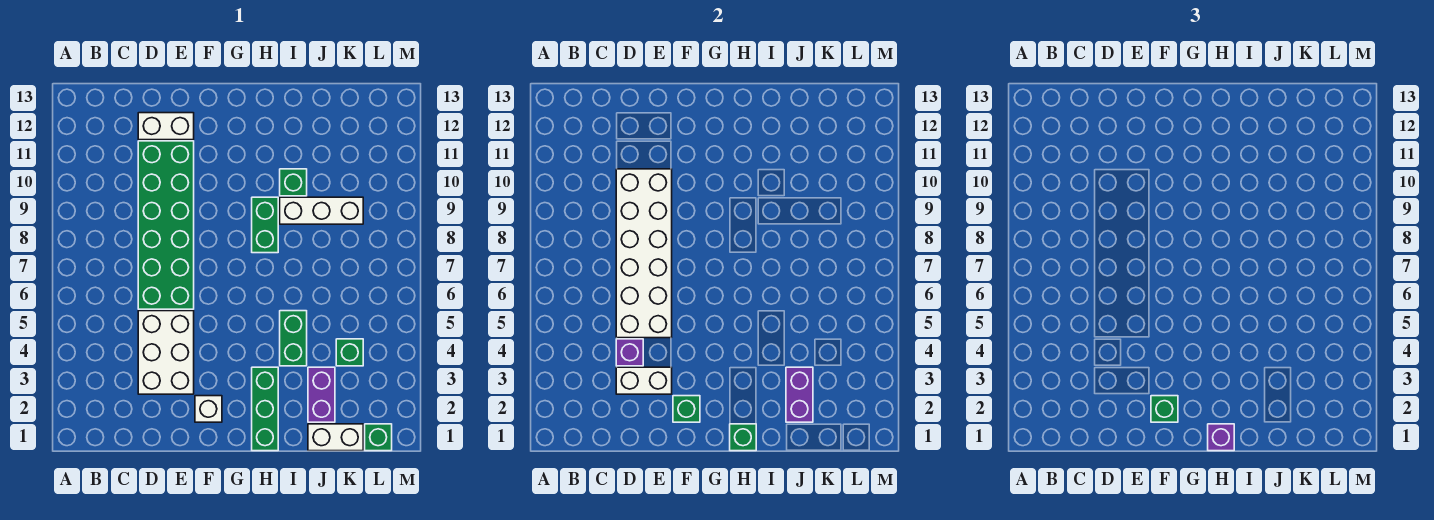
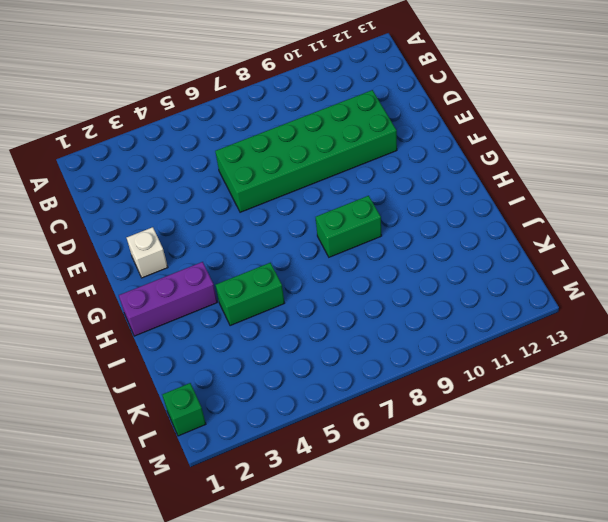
purple brick H1:H3 level 1 -> green brick H1:H3 level 1
none -> white brick D3:E5 level 1
none -> white brick D12:E12 level 1
none -> white brick I9:K9 level 1

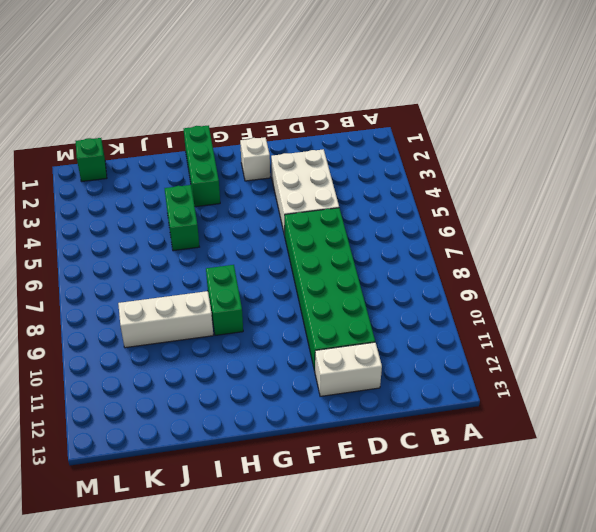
none -> green brick I10 level 1
none -> white brick J1:K1 level 1
none -> purple brick J2:J3 level 1

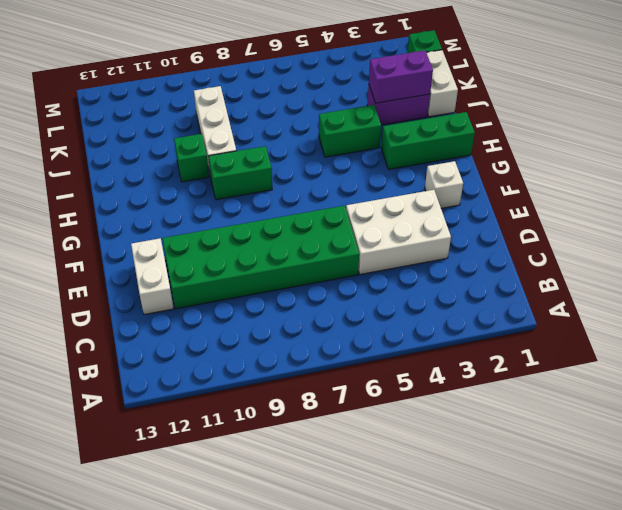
none -> green brick K4 level 1
none -> white brick D3:E3 level 2
none -> purple brick D4 level 2

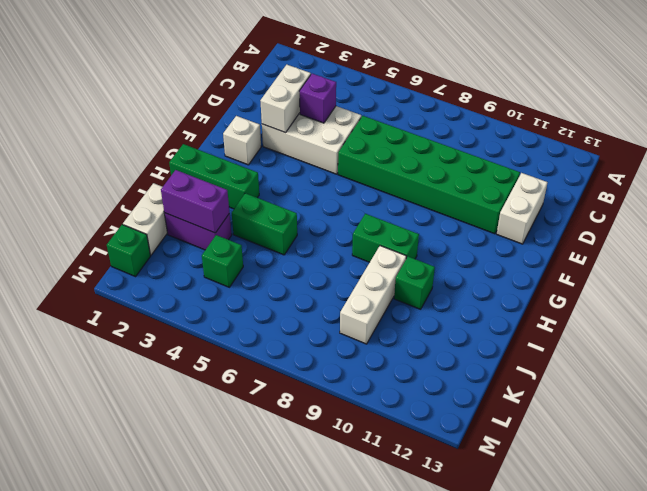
none -> white brick D5:E10 level 2
none -> green brick F2 level 2
none -> green brick H1 level 2

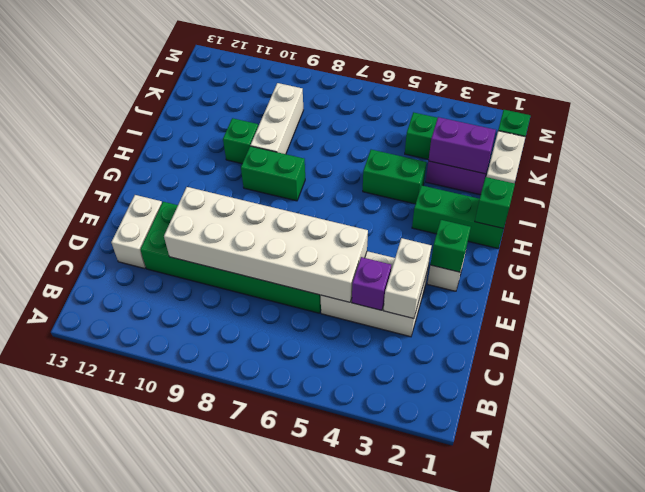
none -> green brick F2 level 3
none -> purple brick H1 level 3

